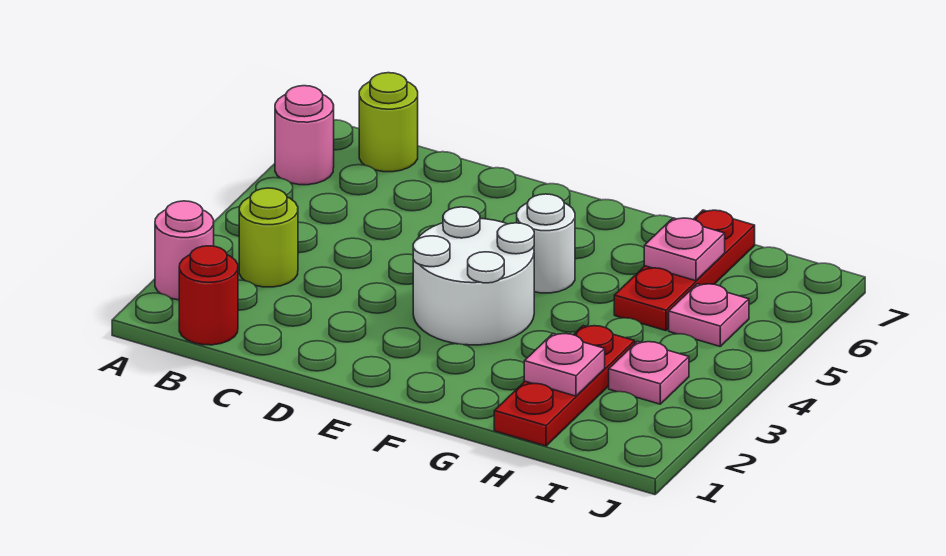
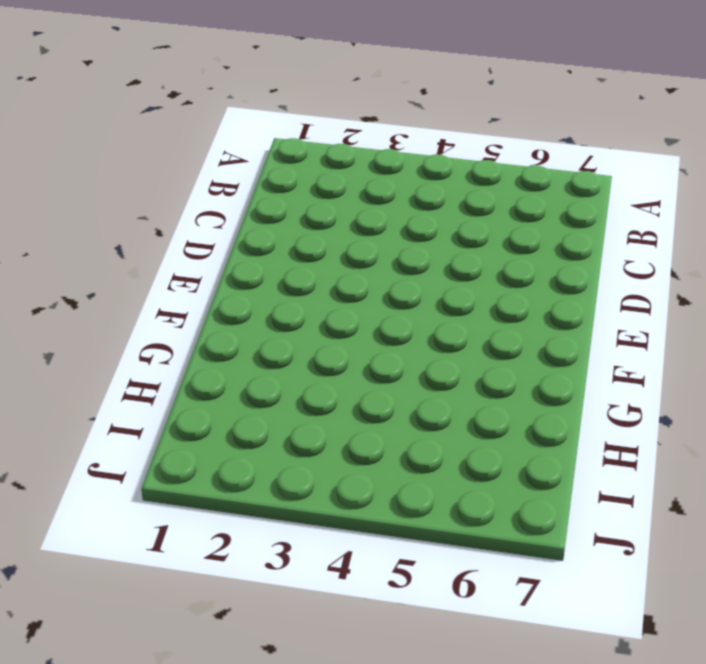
none -> pink round brick A2 level 1
none -> pink round brick A6 level 1
none -> red round brick B1 level 1

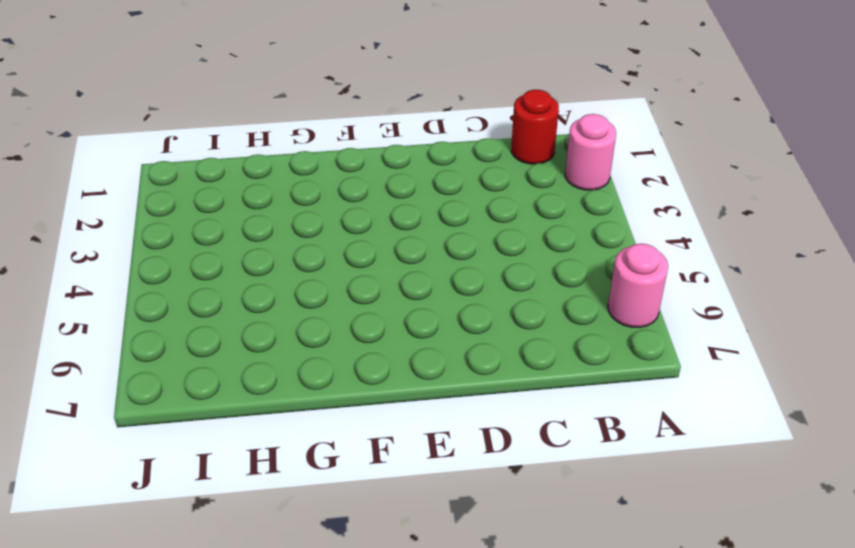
none -> lime round brick B3 level 1
none -> lime round brick B7 level 1
none -> white round brick E3:F4 level 1

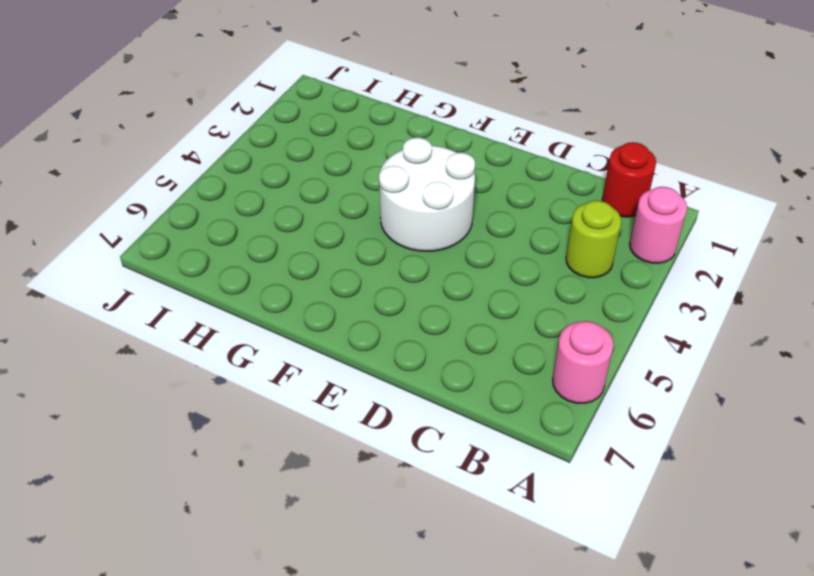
none -> lime round brick B7 level 1
none -> white round brick F5 level 1
none -> red plate H1:H3 level 1

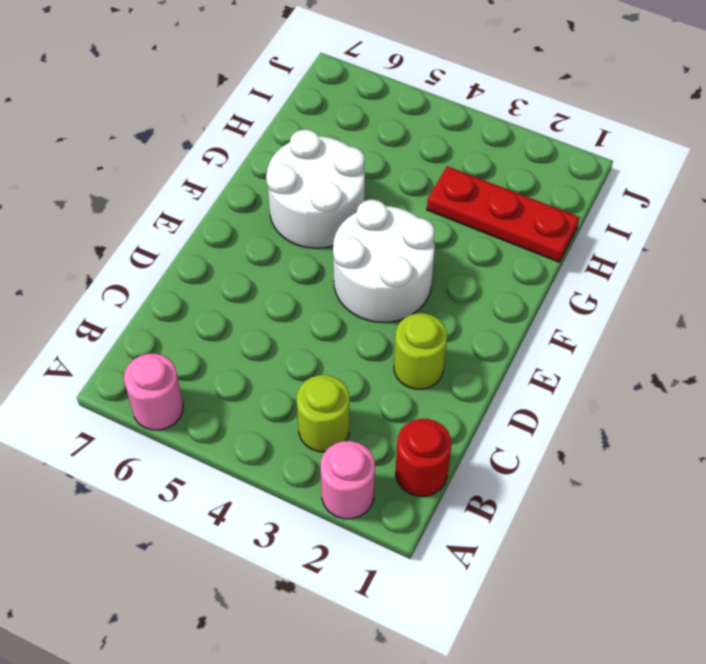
lime round brick D2 level 1 -> lime round brick B7 level 1
white round brick F5:G6 level 1 -> white round brick F5 level 1
none -> red plate H5:H7 level 1
none -> pink plate I3 level 1
none -> pink plate I5 level 1

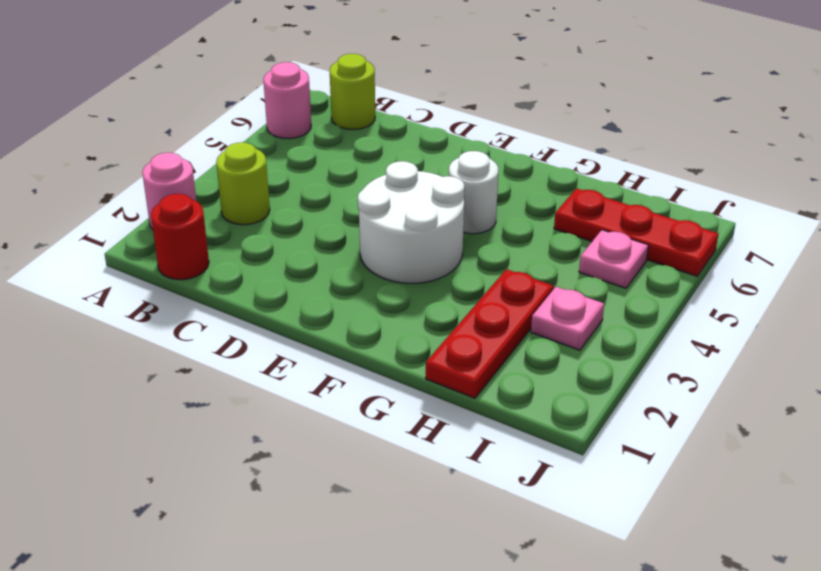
red plate H6:J6 level 1 -> red plate H5:H7 level 1
none -> pink plate H2 level 2
none -> pink plate H6 level 2

